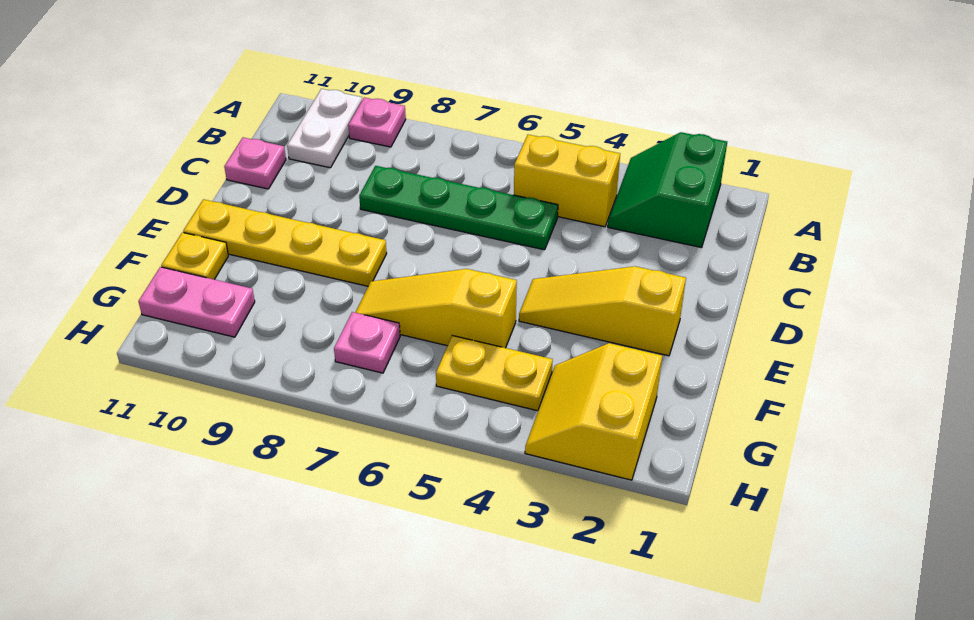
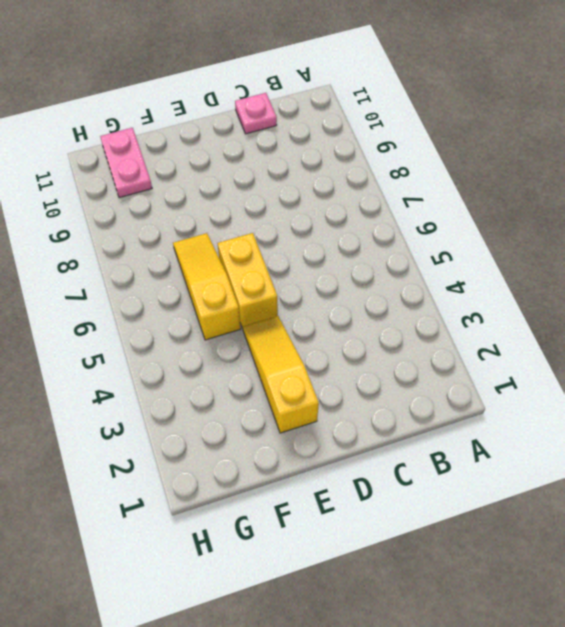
yellow brick E5:E6 level 1 -> yellow brick B4:B5 level 1
none -> green slope A2:B3 level 1 top 2
none -> pink plate A9 level 1
none -> white plate A10:B10 level 1

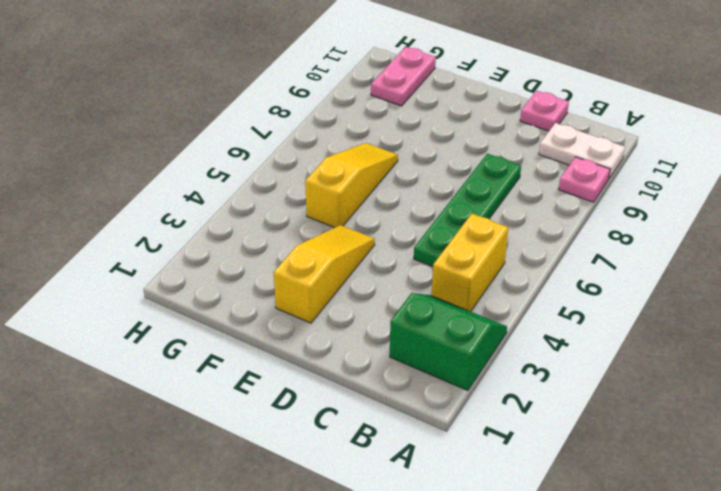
none -> yellow plate E8:E11 level 1
none -> yellow plate F11 level 1
none -> yellow slope G2:H3 level 1 top 2

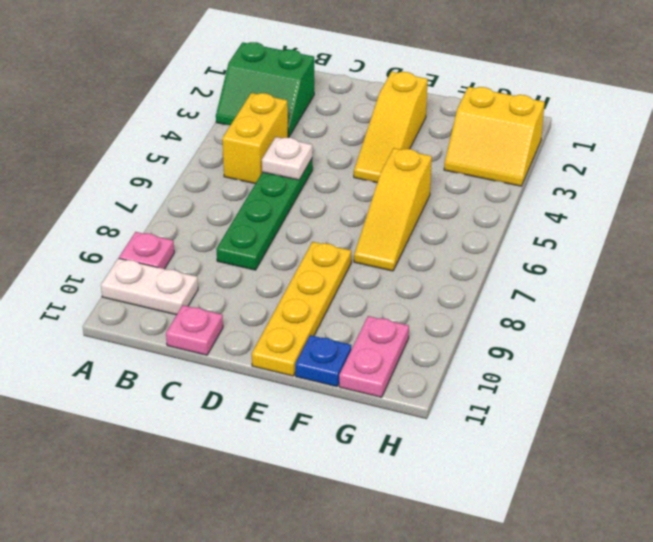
white plate C5 level 2 -> none
blue plate F11 level 1 -> yellow plate F11 level 1
none -> yellow plate G4:G5 level 1
none -> pink plate G7 level 1

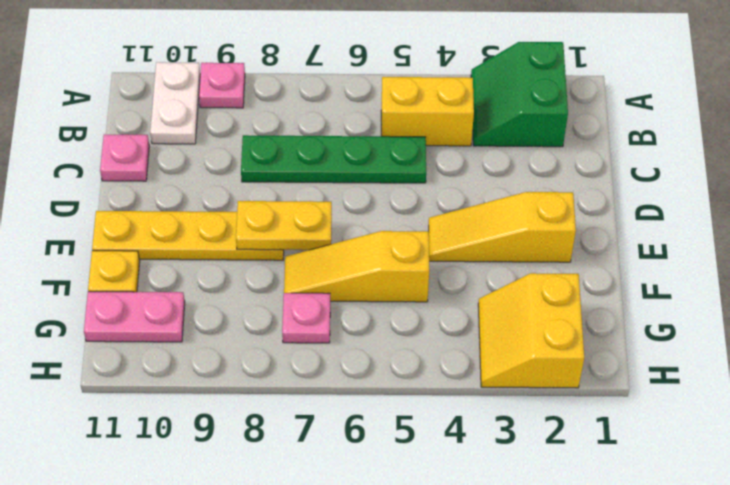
yellow plate E7:E8 level 2 -> yellow plate G4:G5 level 1

